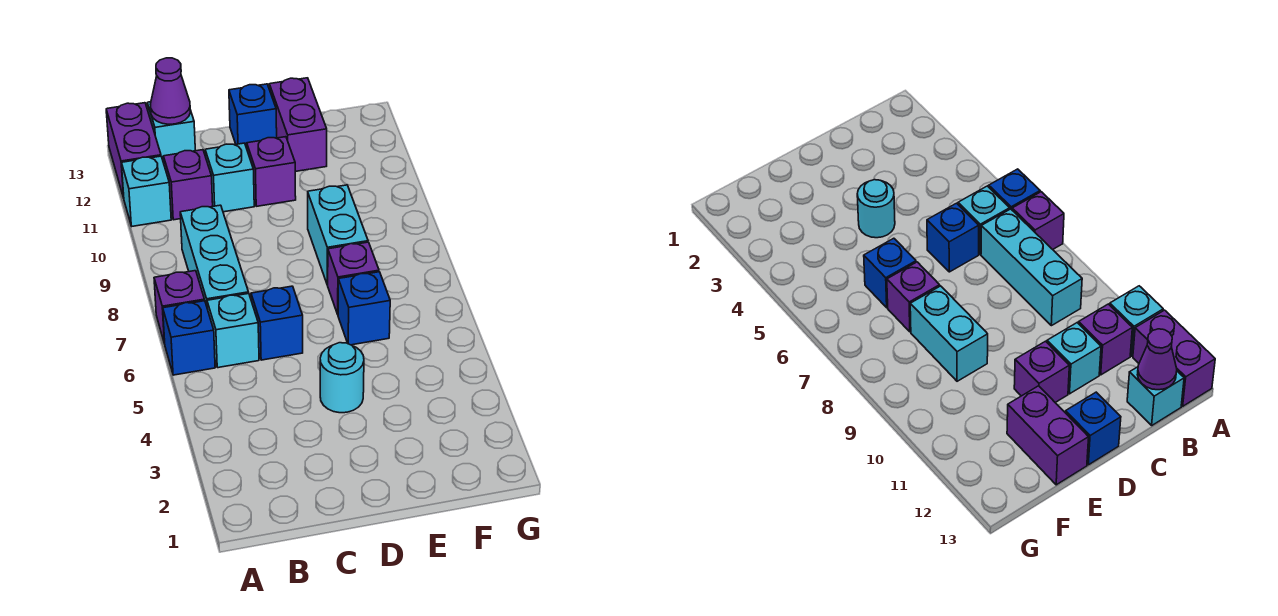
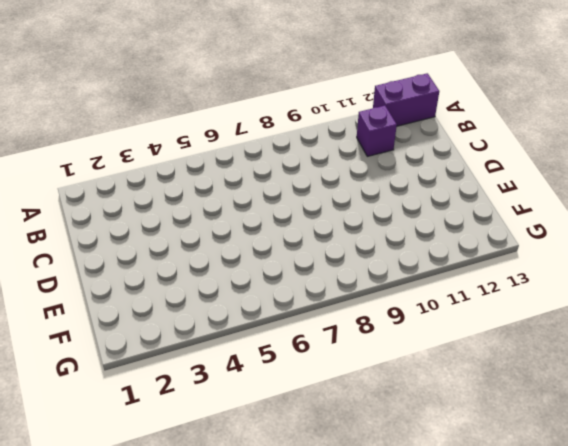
none -> blue brick A6 level 1
none -> purple brick A7 level 1
none -> cyan brick A11 level 1

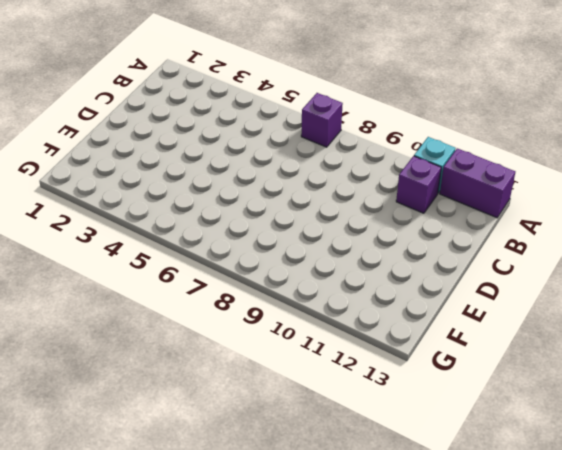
none -> blue brick A6 level 1
none -> cyan brick B6 level 1
none -> cyan brick B7:B9 level 1

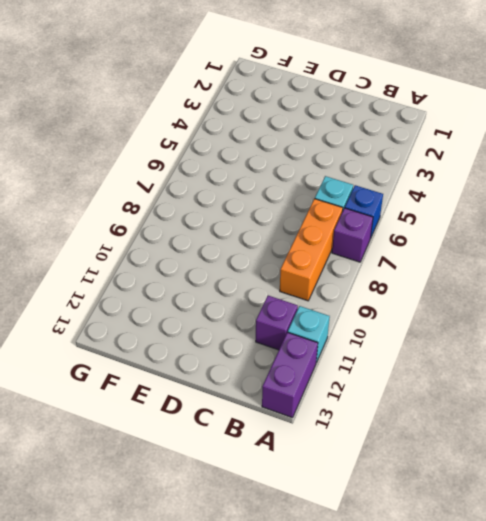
orange brick B7:B9 level 1 -> cyan brick B7:B9 level 1
none -> cyan brick B13 level 1
none -> blue brick C6 level 1
none -> cyan brick C11 level 1

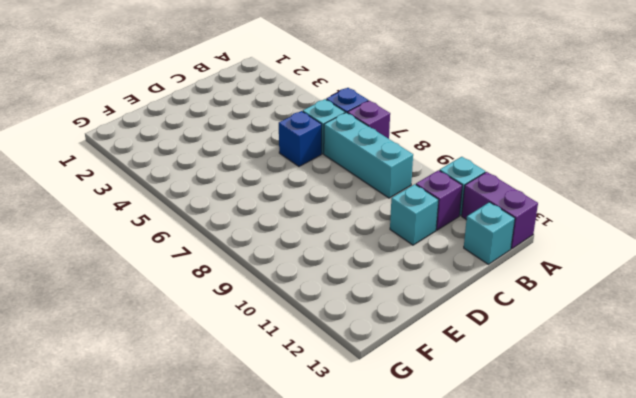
none -> cyan round brick D4 level 1
none -> purple brick D11 level 1
none -> blue brick D13 level 1

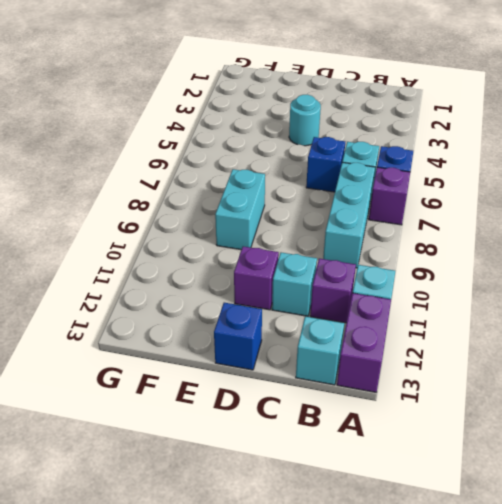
none -> blue brick E6 level 1
none -> purple brick E7 level 1
none -> purple brick E12:E13 level 1

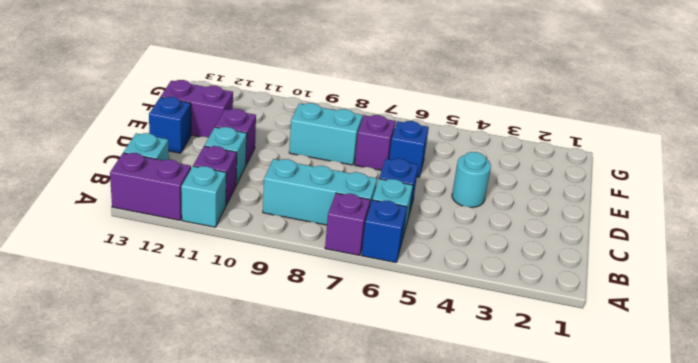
none -> purple cone B13 level 2

